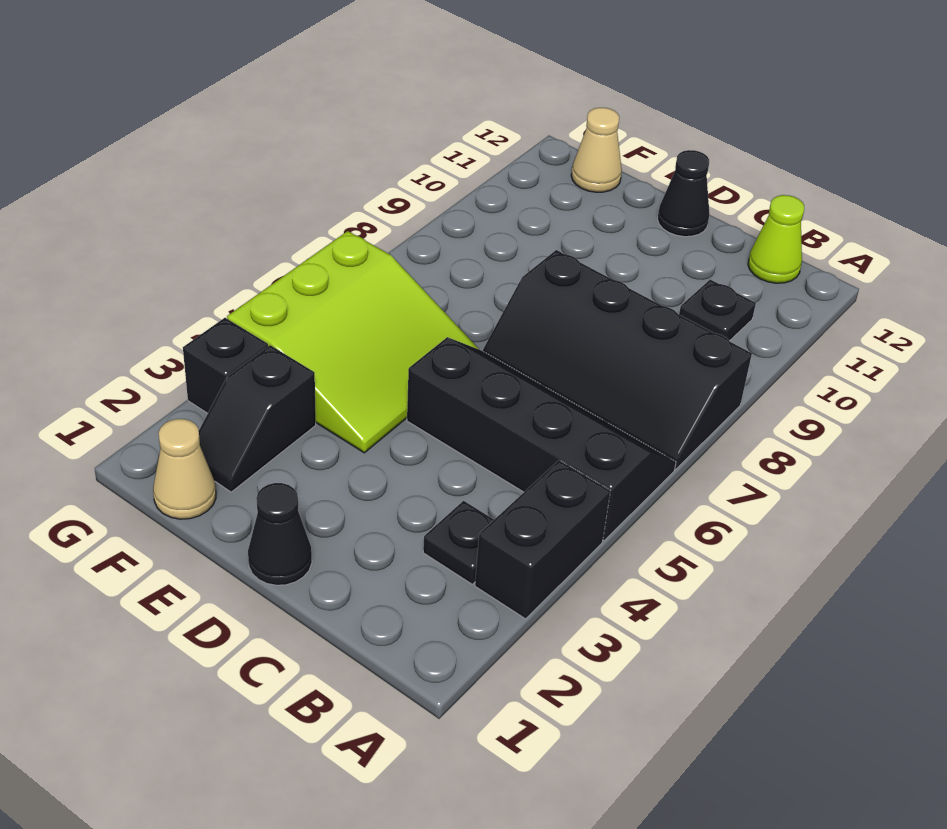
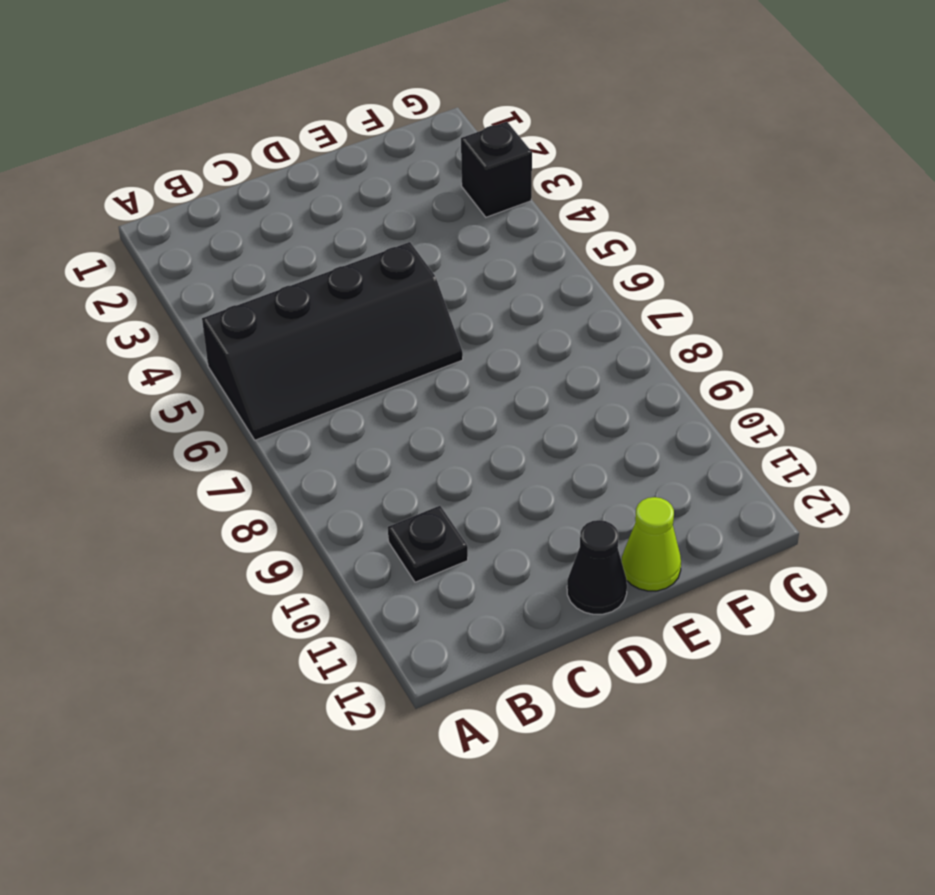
lime cone E12 level 1 -> lime cone B12 level 1
none -> black brick A3:A4 level 1
none -> black slope A7:D8 level 1 top 8
none -> black plate B3 level 1

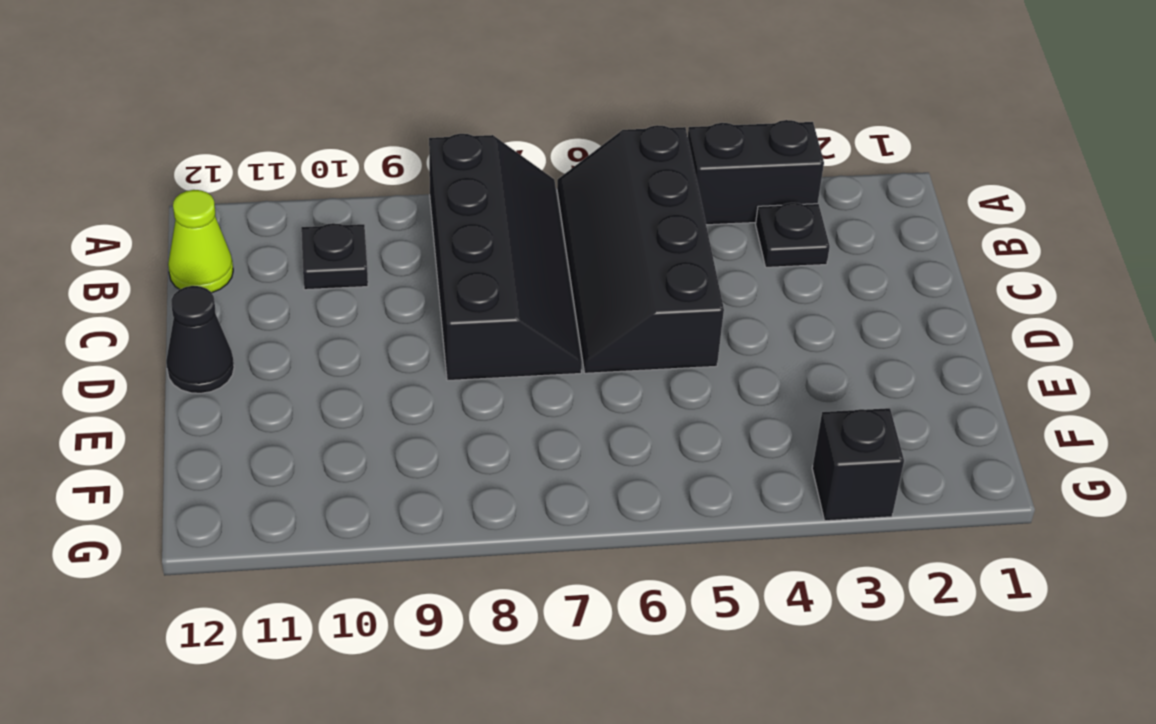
none -> black cone D1 level 1
none -> lime slope E4:G6 level 1 top G
none -> tan cone F1 level 1

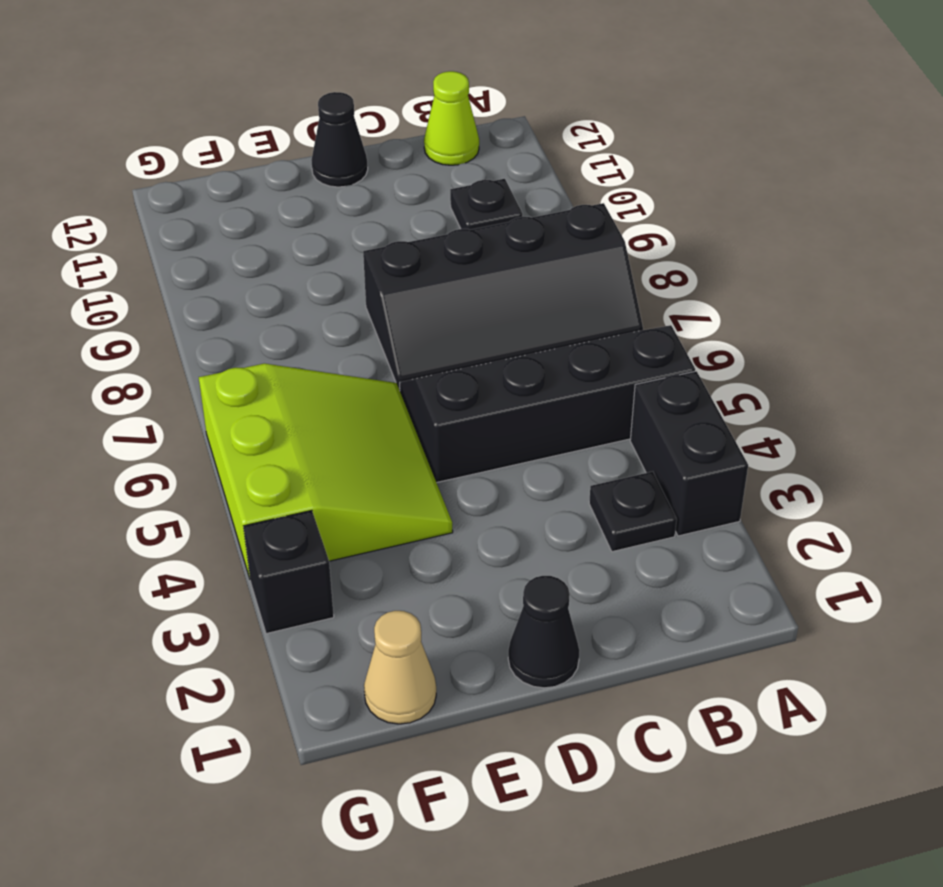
none -> black slope F2:F3 level 1 top 3
none -> tan cone F12 level 1

